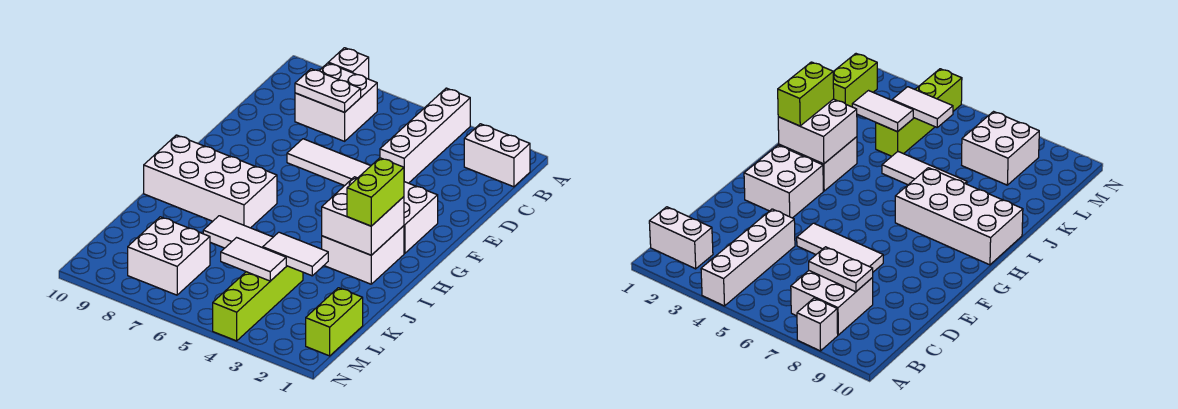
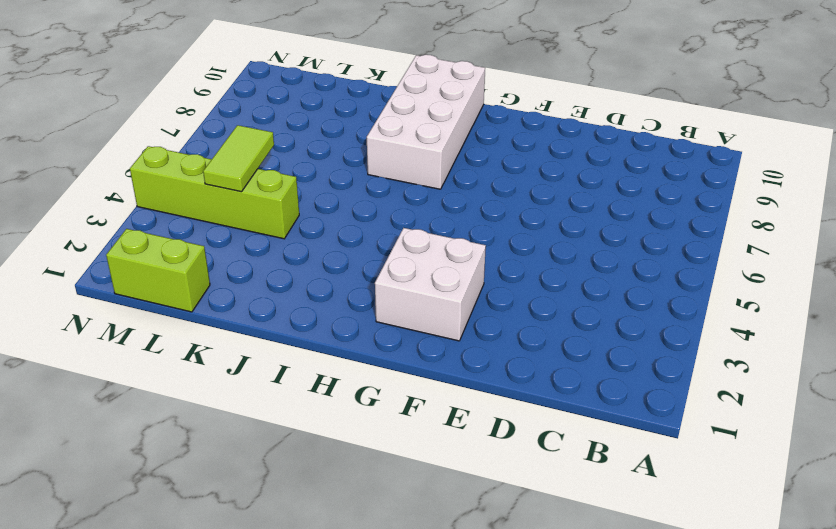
lime tile L4:L5 level 2 -> white tile L4:L5 level 2
none -> white brick A4:D4 level 1
none -> white brick A8 level 1
none -> white brick B1:B2 level 1

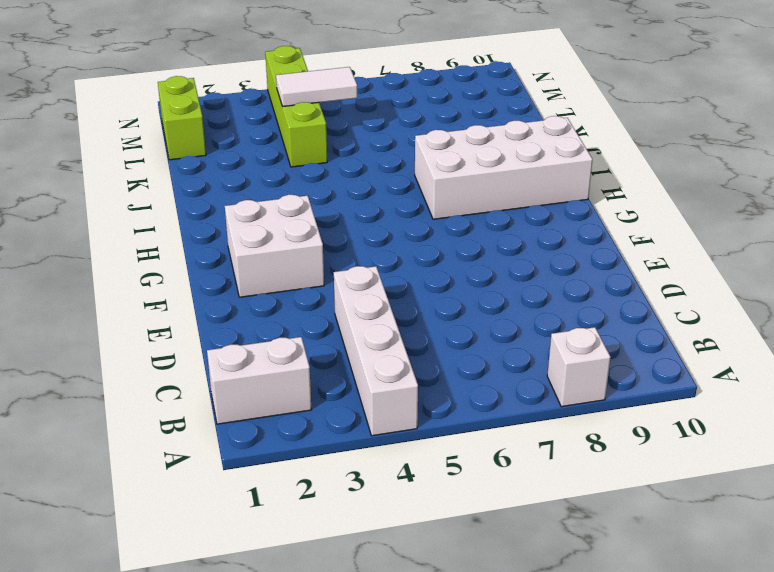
none -> white brick B7:C8 level 1
none -> white tile E5:E7 level 1
none -> white brick H2:I3 level 1

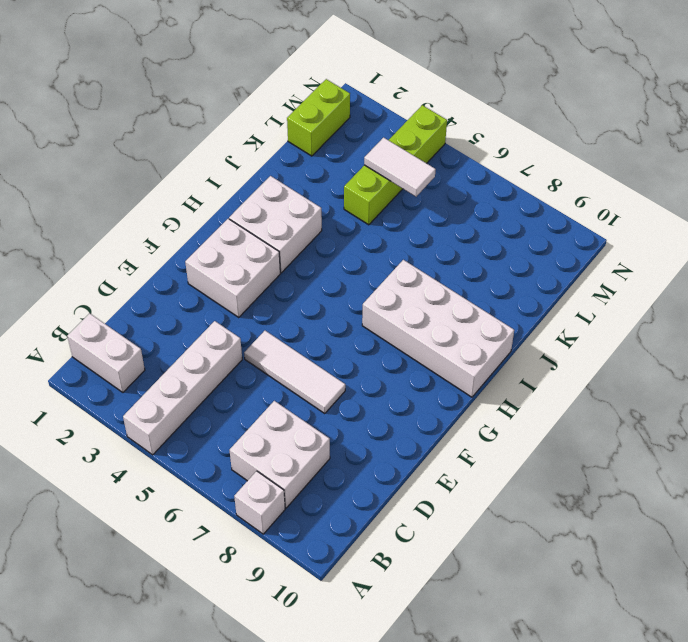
none -> white tile J5:J7 level 1
none -> white brick L7:M8 level 1
none -> white plate C7:C8 level 2

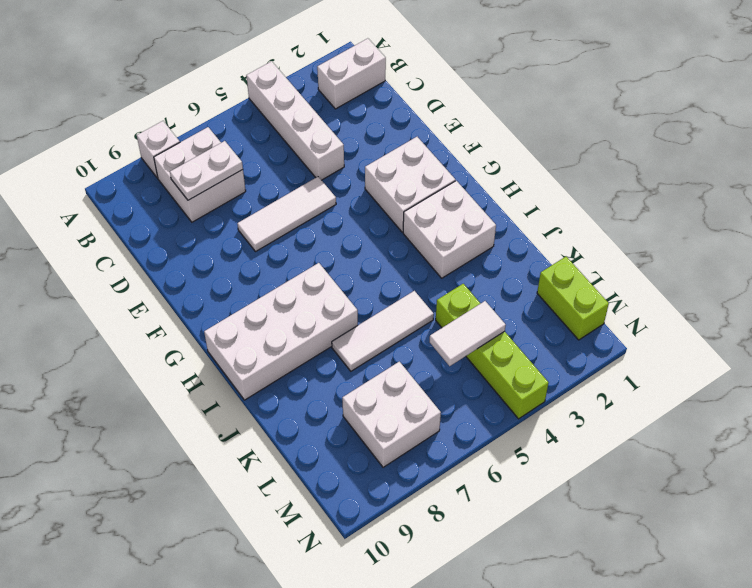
none -> white brick H2:I3 level 2
none -> white tile K3:K4 level 2
none -> lime brick H2:I2 level 3

